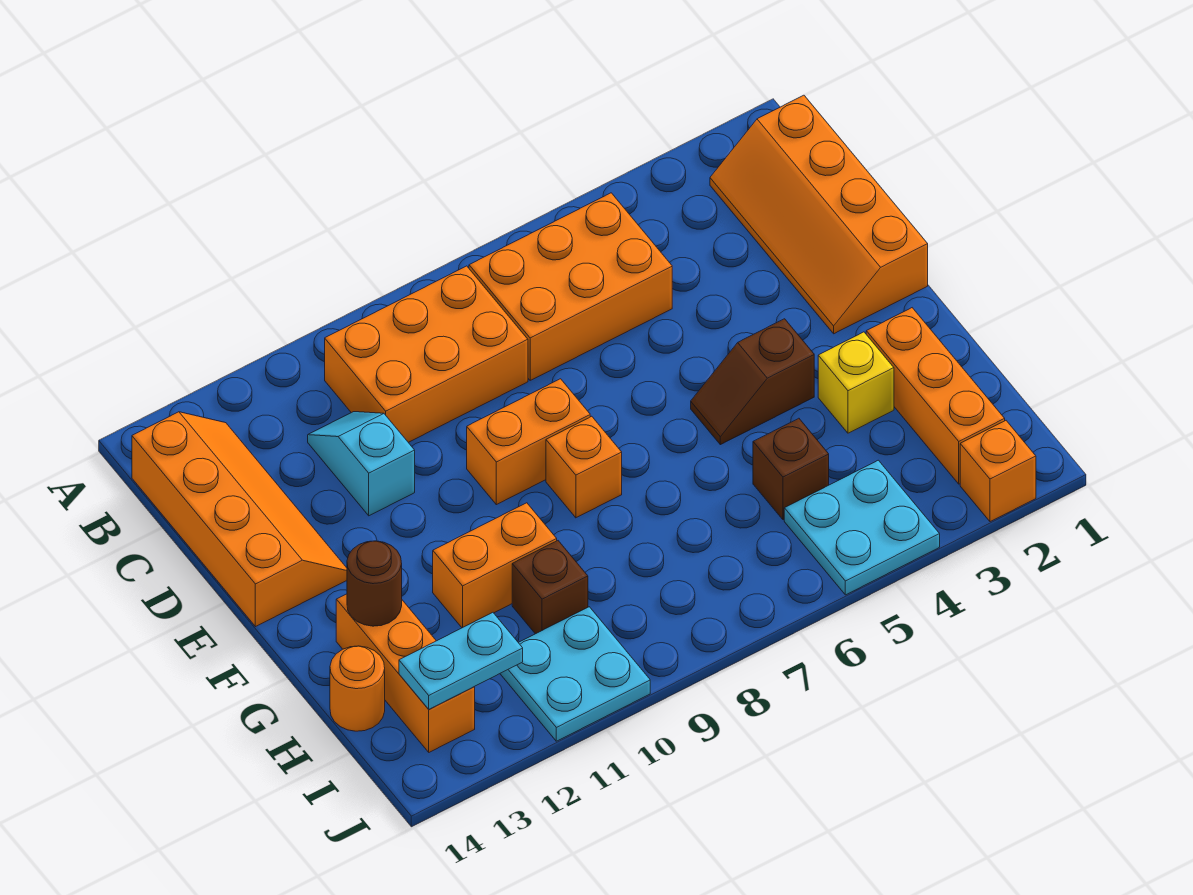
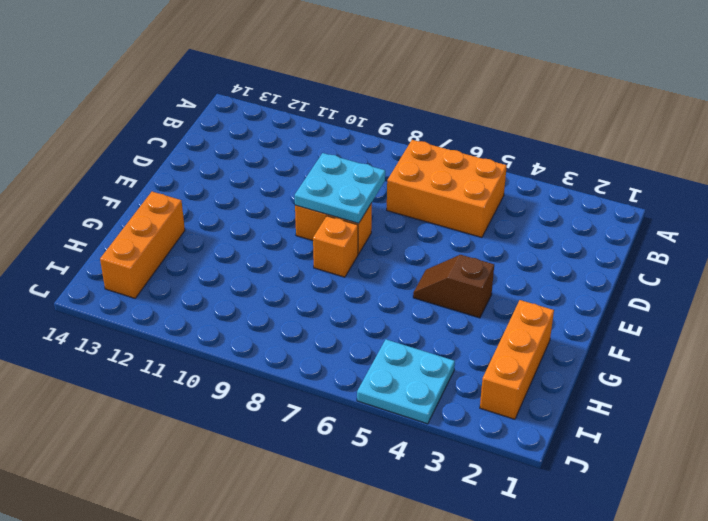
cyan plate D8:E9 level 2 -> cyan plate I10:J11 level 1
none -> orange slope B1:E2 level 1 top 1
none -> orange brick B8:C10 level 1
none -> orange slope B13:E14 level 1 top 14

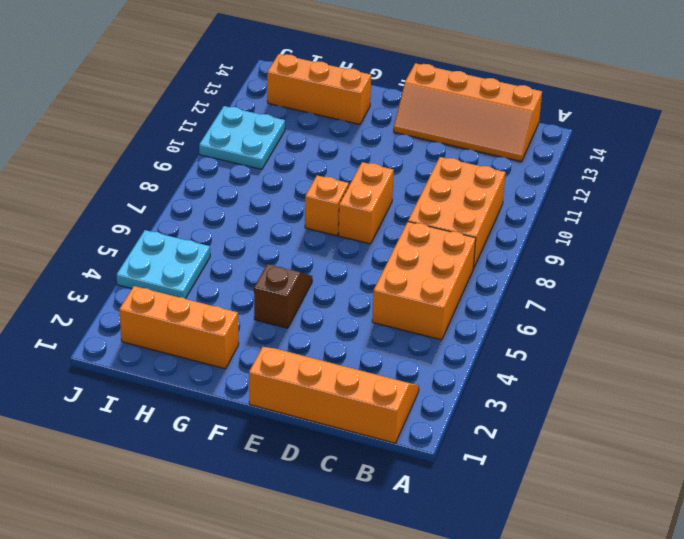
none -> cyan slope C11:D11 level 1 top D
none -> yellow brick G3 level 1
none -> orange brick G10:G11 level 1

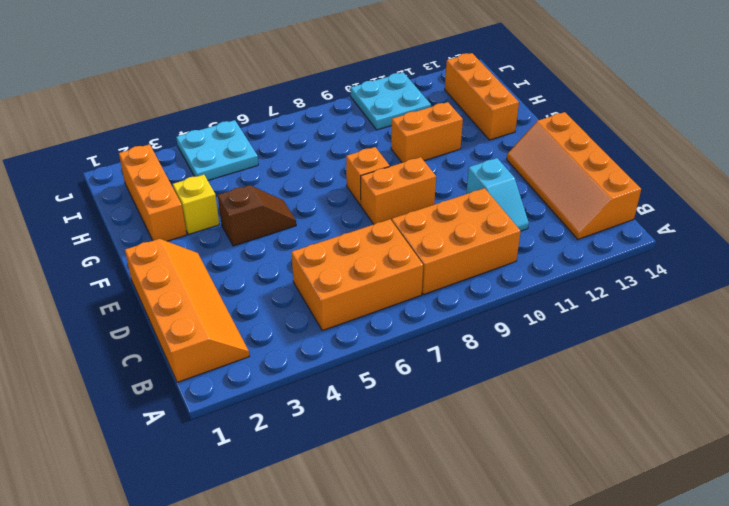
none -> brown brick H5 level 1
none -> brown brick H10 level 1
none -> orange round brick H14 level 1

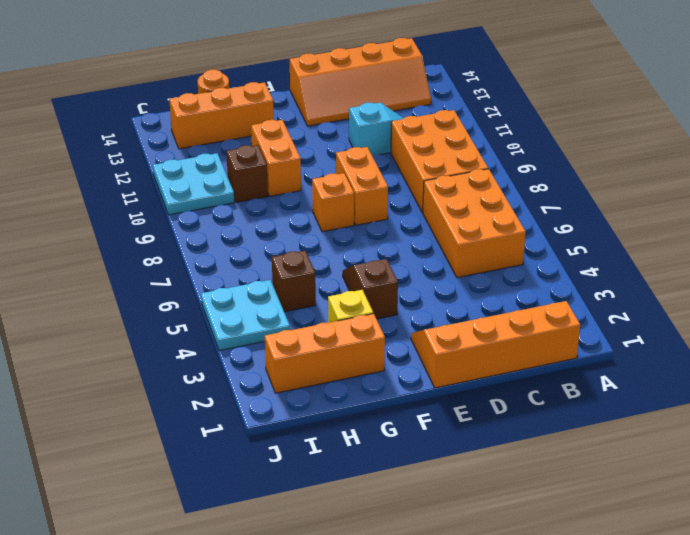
none -> orange brick J2 level 1
none -> brown round brick G13 level 2
none -> cyan plate I12:I13 level 2

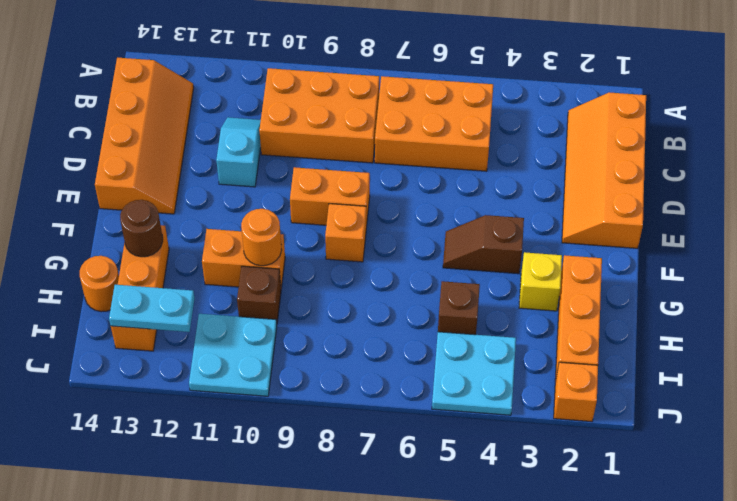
orange round brick G10 level 2 -> none

